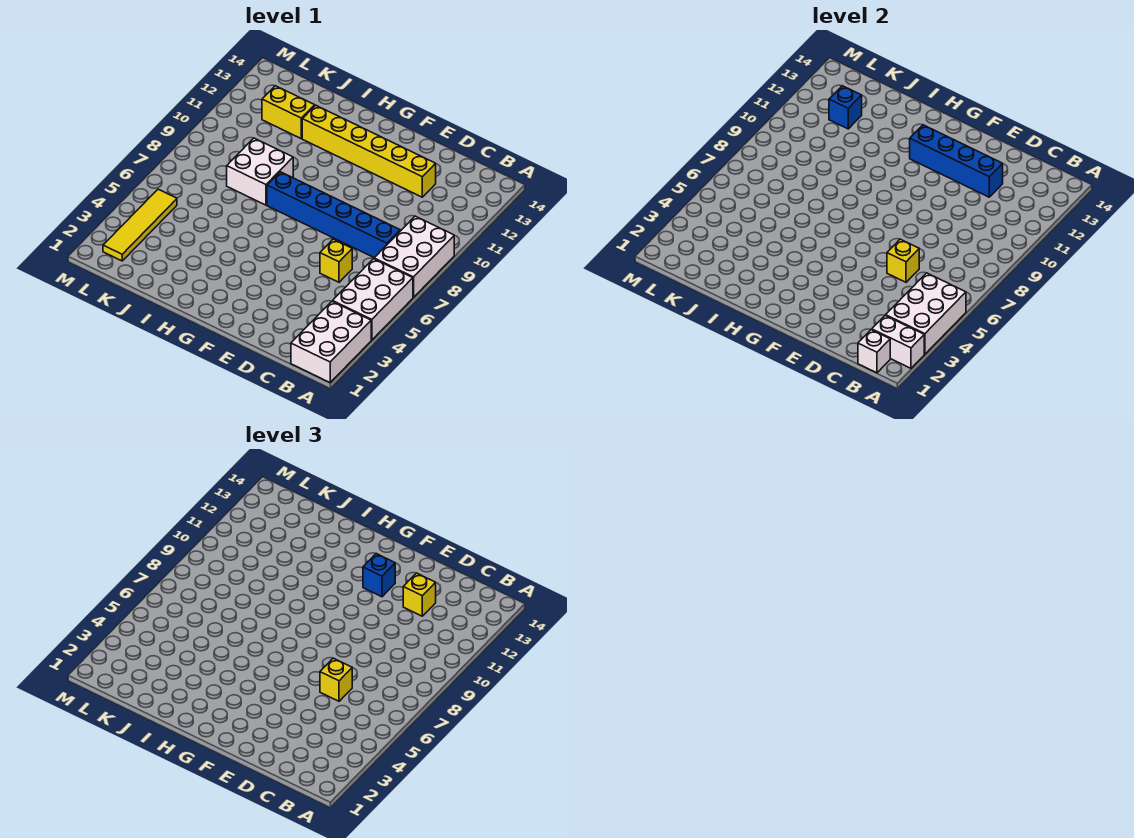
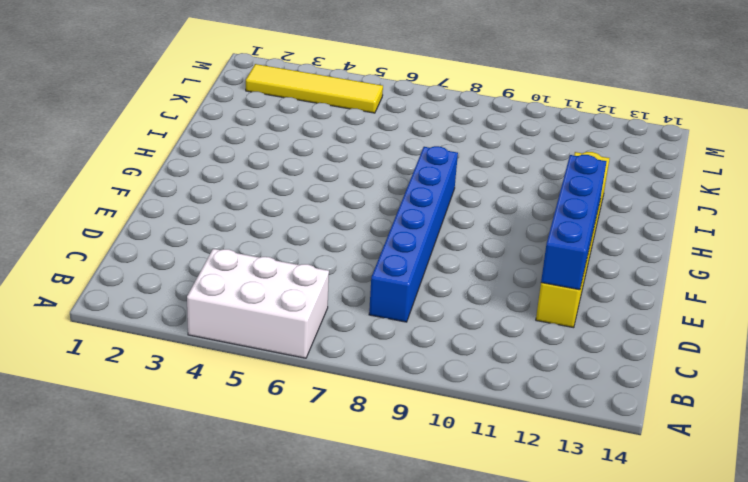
none -> white brick A1:B3 level 1
none -> white brick A7:B9 level 1
none -> yellow brick D6 level 1

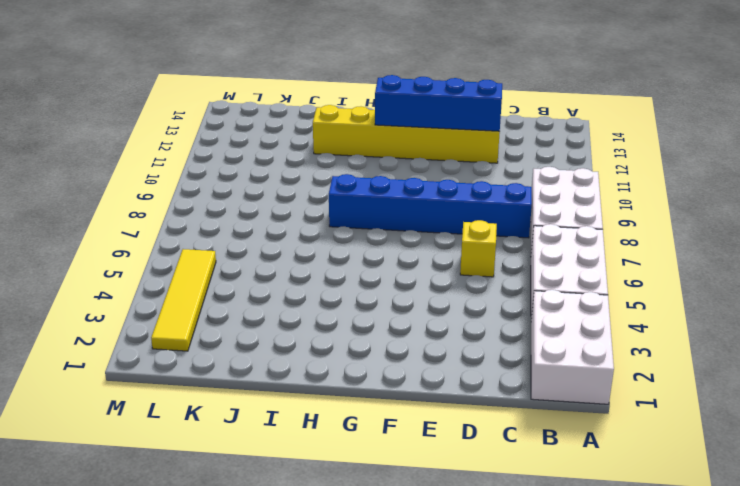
none -> white brick I8:J9 level 1
none -> yellow brick J12:K12 level 1
none -> white brick A2:B2 level 2

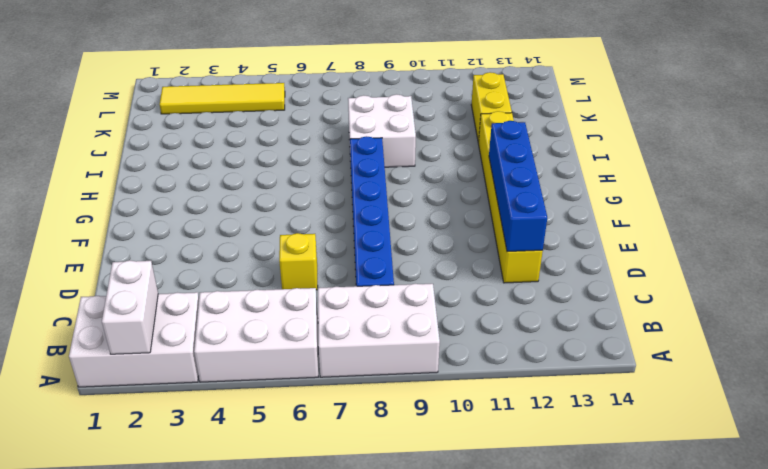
none -> white brick A3:B5 level 2
none -> white brick B1 level 2
none -> yellow brick D6 level 2

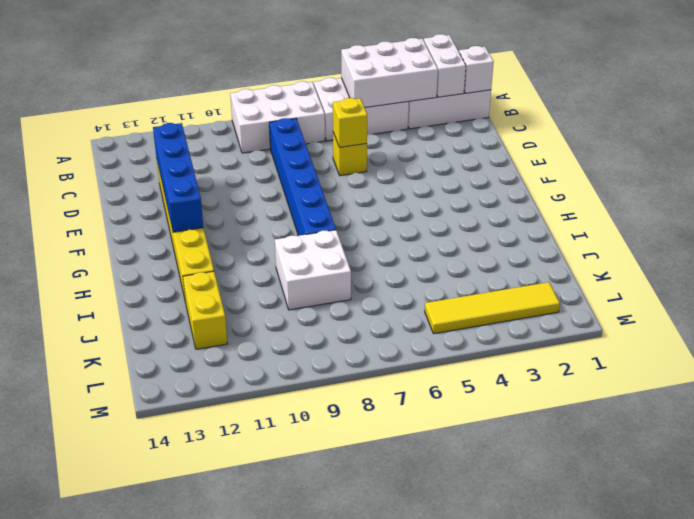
none -> blue brick K12 level 2
none -> yellow brick D6 level 3
none -> yellow brick D12 level 3

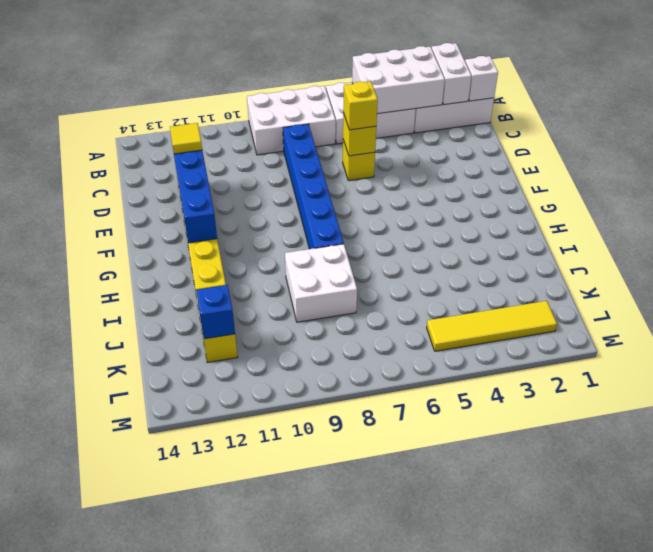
yellow tile D12 level 3 -> yellow brick D12 level 3
none -> blue brick F12 level 3

